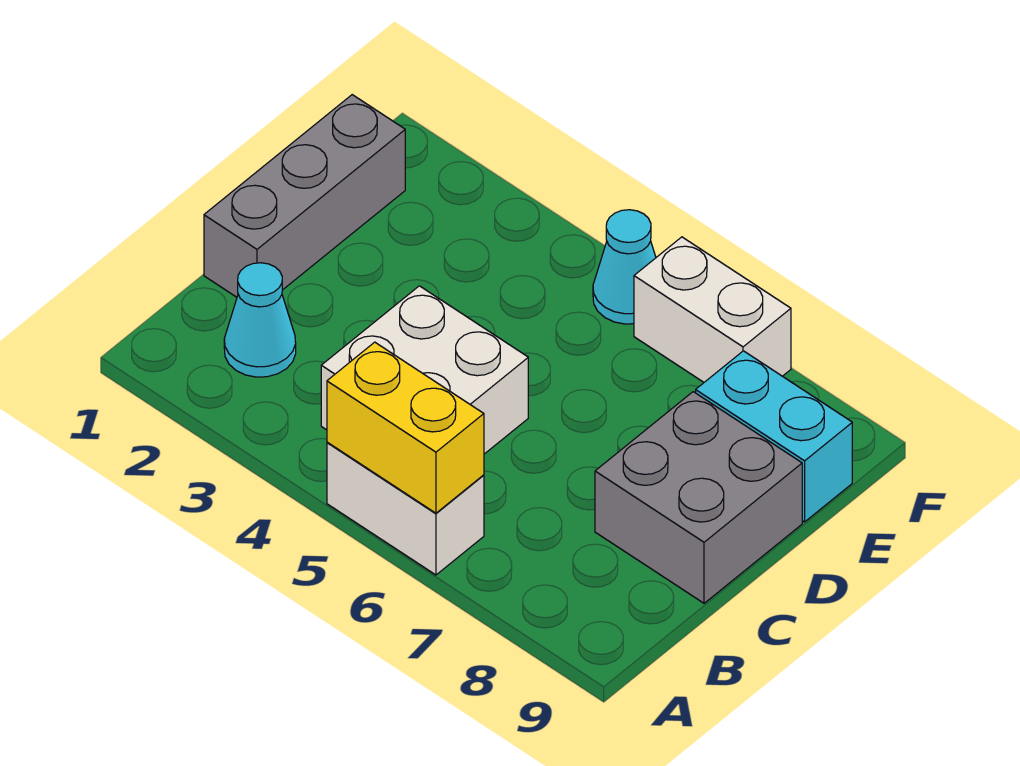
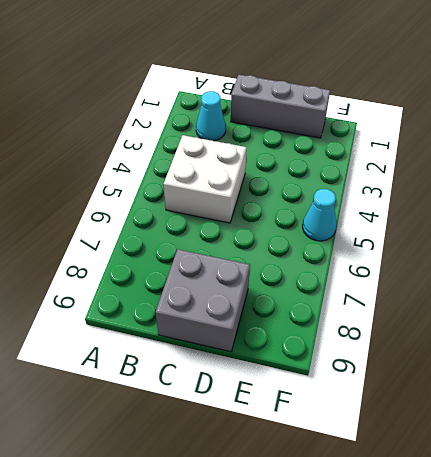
none -> white brick A5:A6 level 1
none -> cyan brick E8:E9 level 1

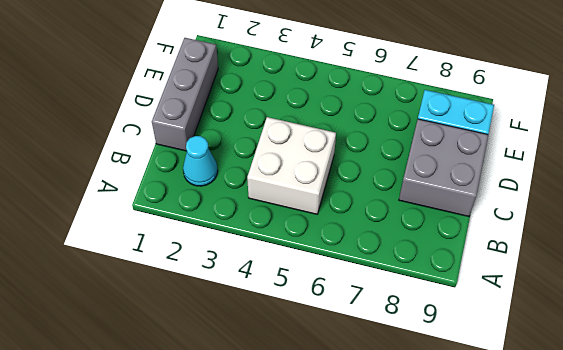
none -> white brick A5:A6 level 1
none -> cyan cone F5 level 1

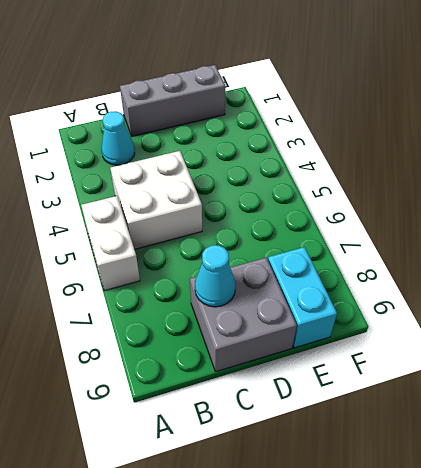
cyan cone C8 level 2 -> cyan cone F5 level 1
none -> white brick F6:F7 level 1
none -> yellow brick A5:A6 level 2

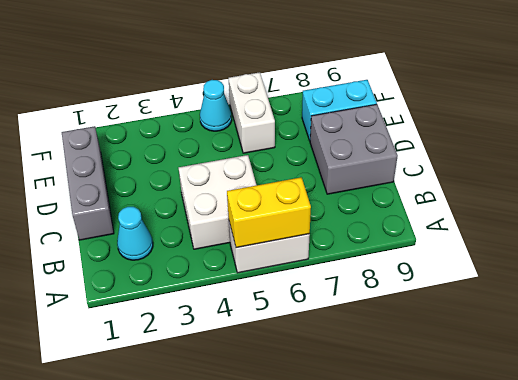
white brick E6:F6 level 1 -> white brick F6:F7 level 1

